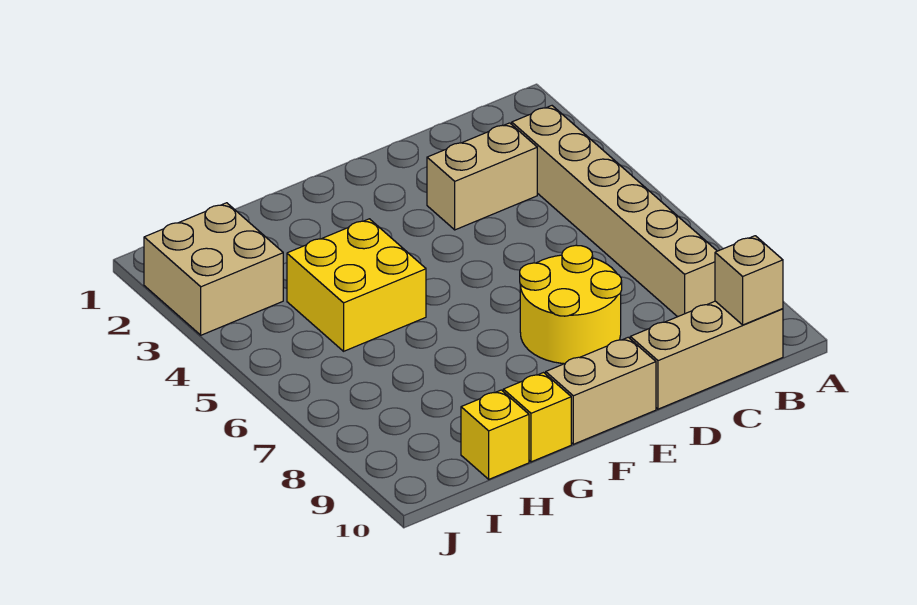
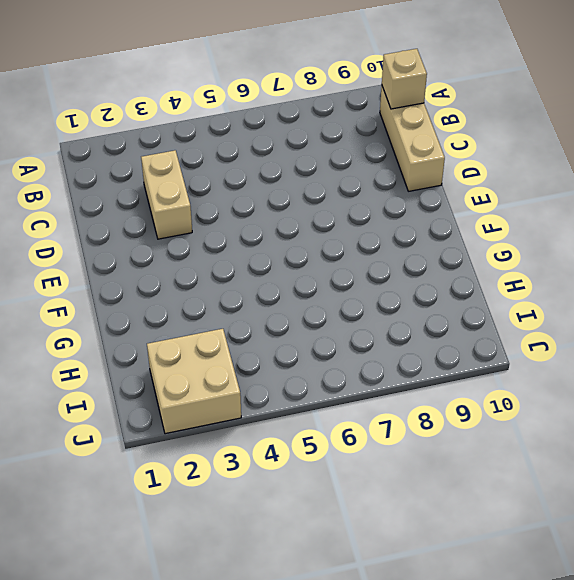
none -> tan brick B3:B8 level 1
none -> yellow round brick D7:E8 level 1

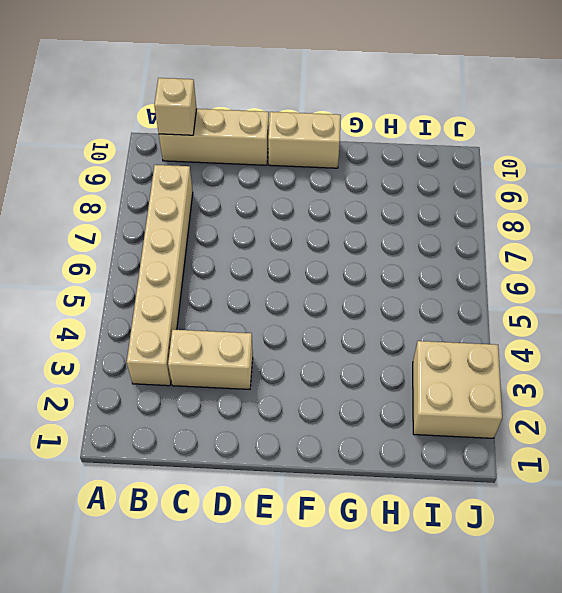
none -> yellow round brick D7:E8 level 1
none -> yellow brick G4:H5 level 1

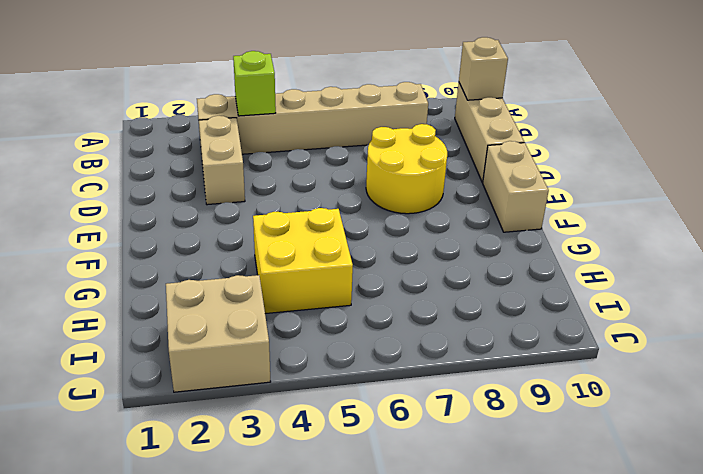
lime brick B4 level 2 -> none
none -> yellow brick G10 level 1
none -> yellow brick H10 level 1

